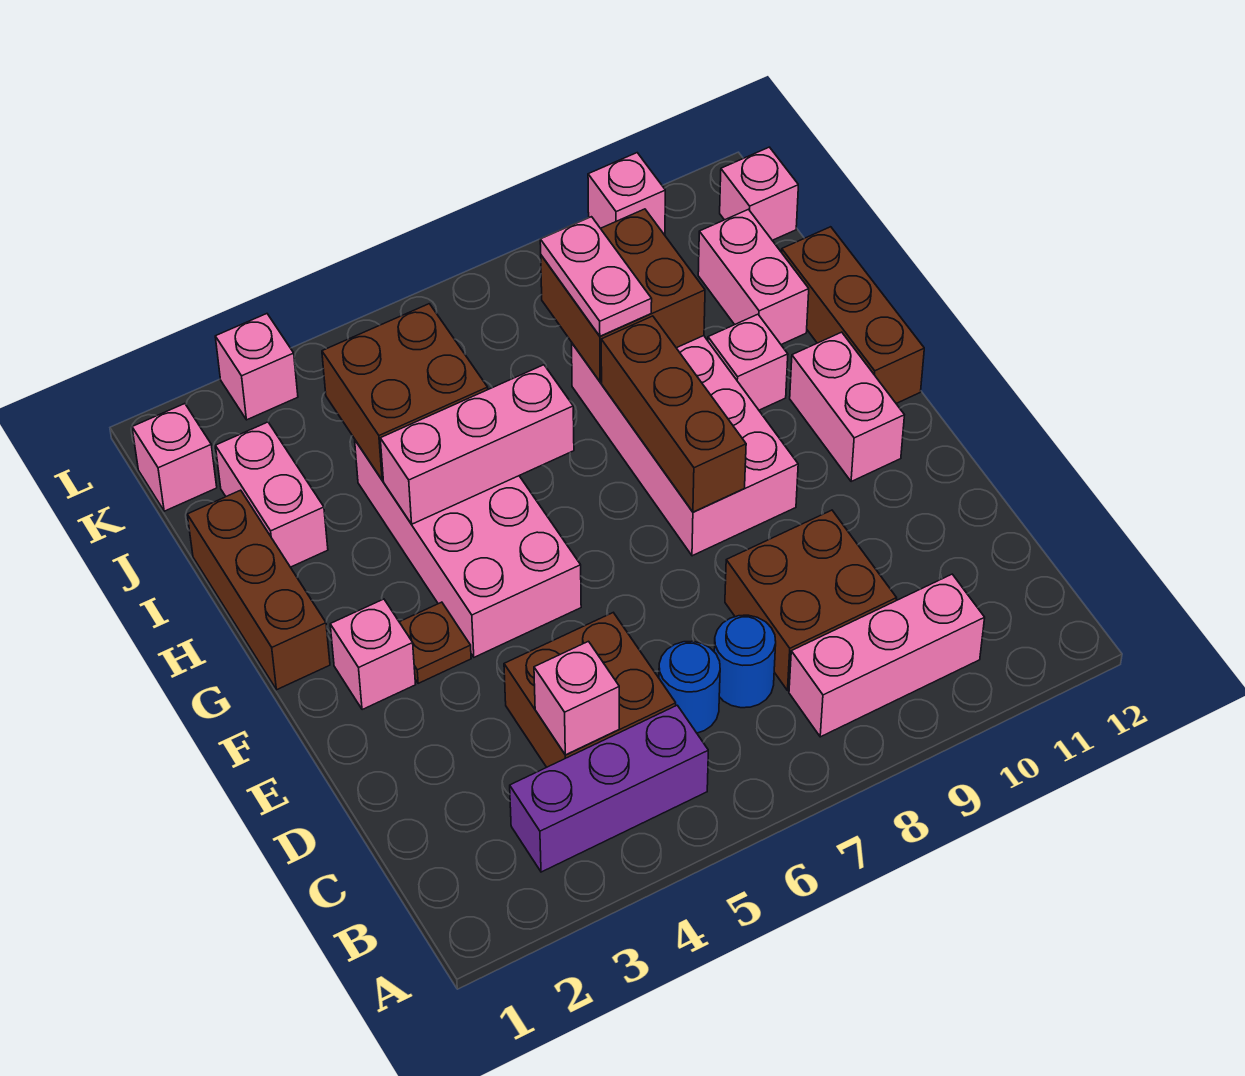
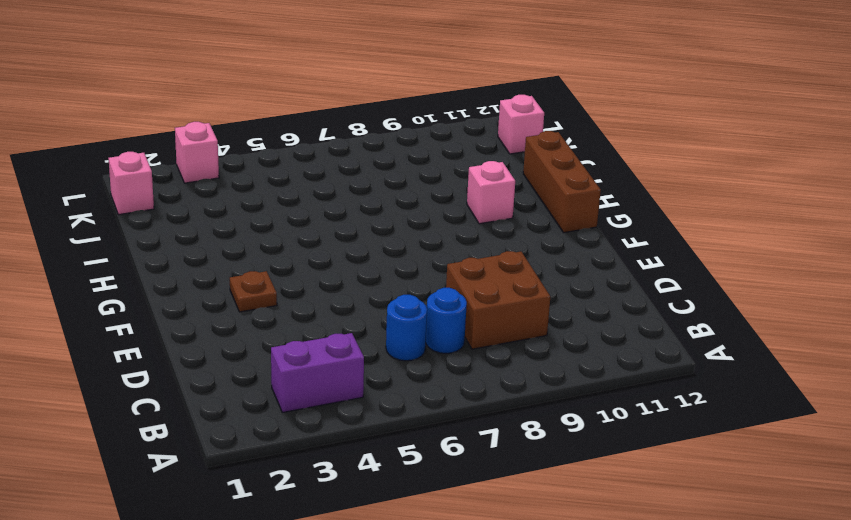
purple brick B3:B4 level 1 -> purple brick B3:B5 level 1
none -> pink brick B8:B10 level 1
none -> brown brick C4:D5 level 1
none -> pink brick F2 level 1

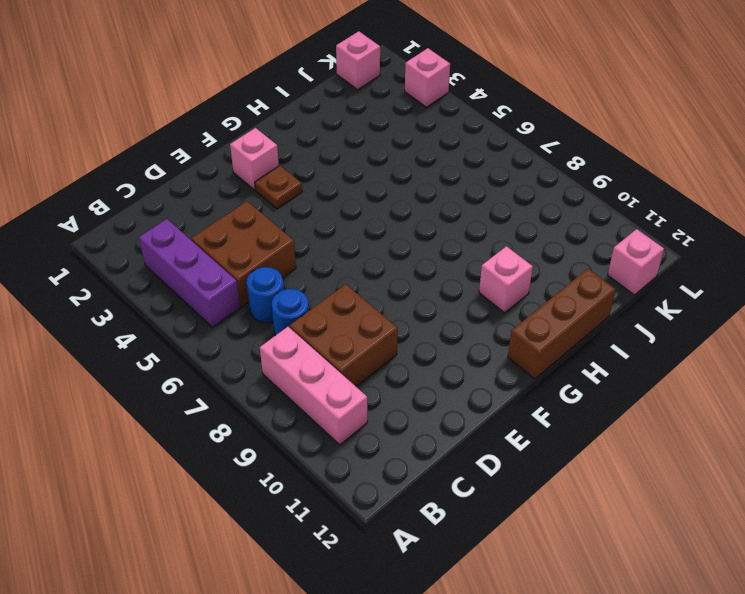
none -> pink brick F4:I5 level 1
none -> pink brick F8:I9 level 1
none -> pink brick F11:G11 level 1

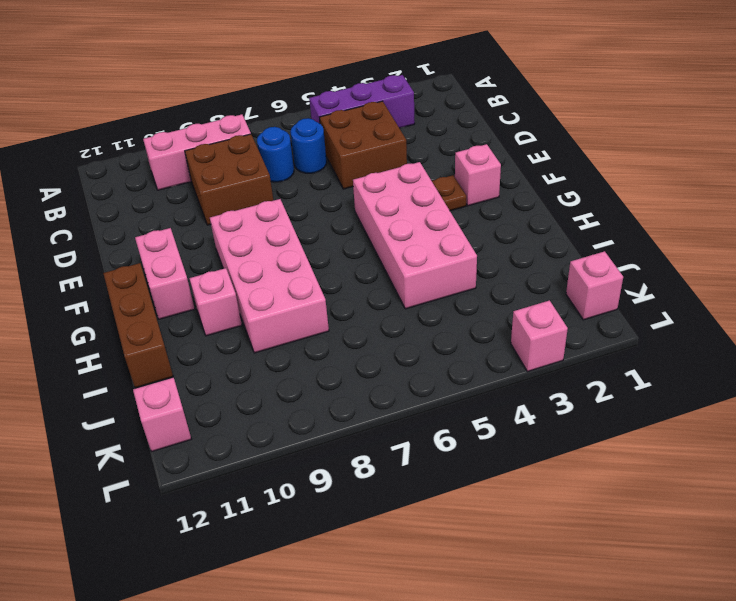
none -> brown brick G1:I1 level 1
none -> pink brick I2:J2 level 1
none -> pink brick I11:J11 level 1

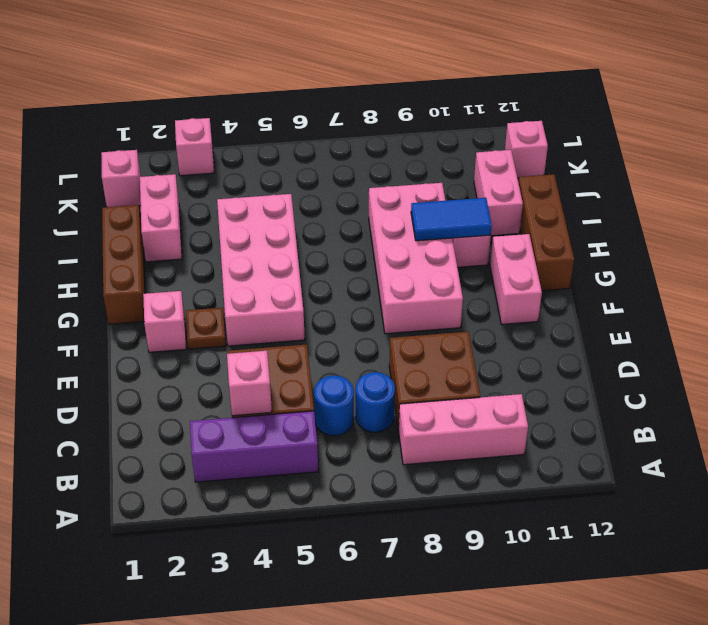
blue tile H9:H10 level 2 -> none
none -> pink brick L10 level 1
none -> brown brick F8:H8 level 2
none -> pink brick H4:H6 level 2

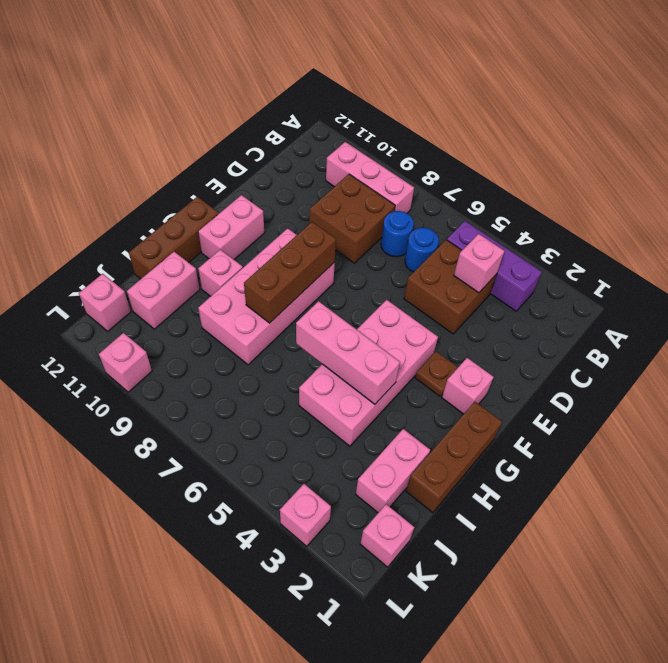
none -> brown brick I4:J5 level 2
none -> brown brick I8:J9 level 2
none -> pink plate I8:J8 level 3

